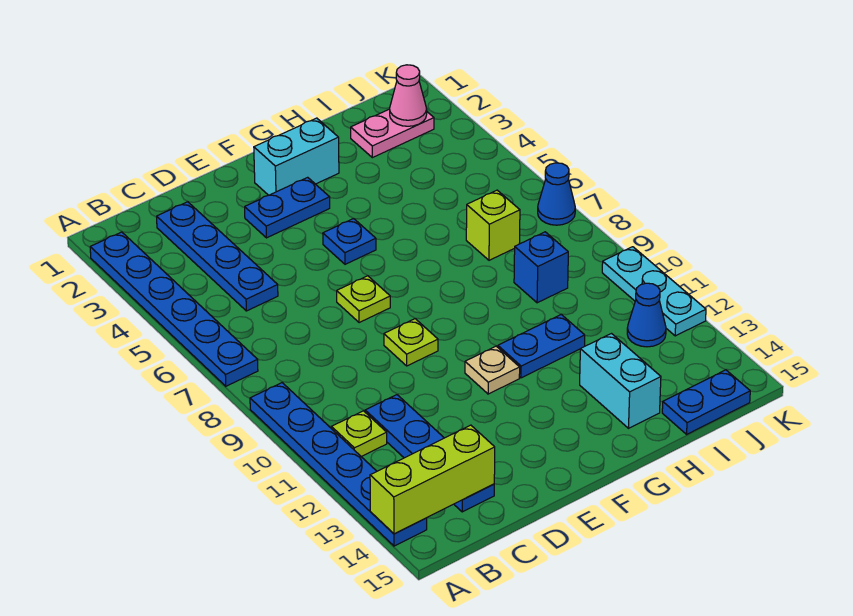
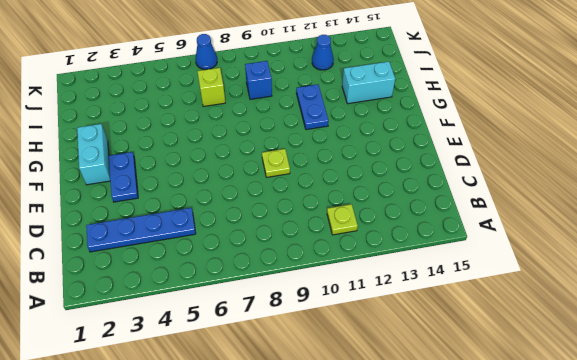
none -> blue plate A2:A7 level 1
none -> blue plate A9:A14 level 1
none -> blue plate C11:C14 level 1

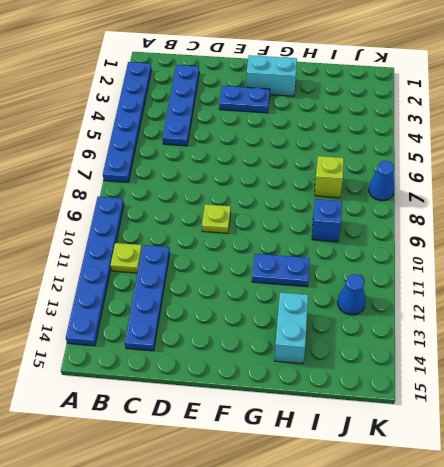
none -> lime plate E7 level 1
none -> blue plate F5 level 1
none -> tan plate F11 level 1

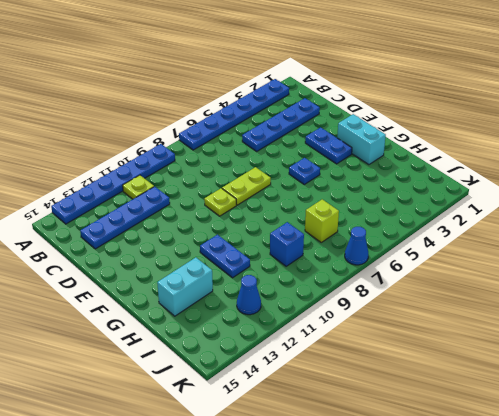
lime plate E7:E8 level 1 -> lime plate E7 level 1
none -> tan plate F11 level 1
none -> pink plate I2:J2 level 1
none -> blue plate I15:J15 level 1

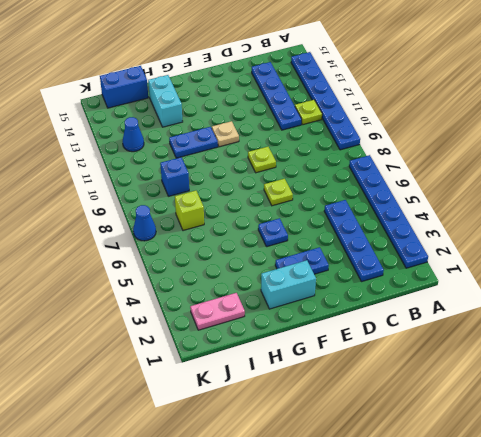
blue brick I15:J15 level 1 -> blue plate I15:J15 level 1
none -> cyan plate K10:K12 level 1
none -> lime brick A14:C14 level 2
none -> pink cone J2 level 2

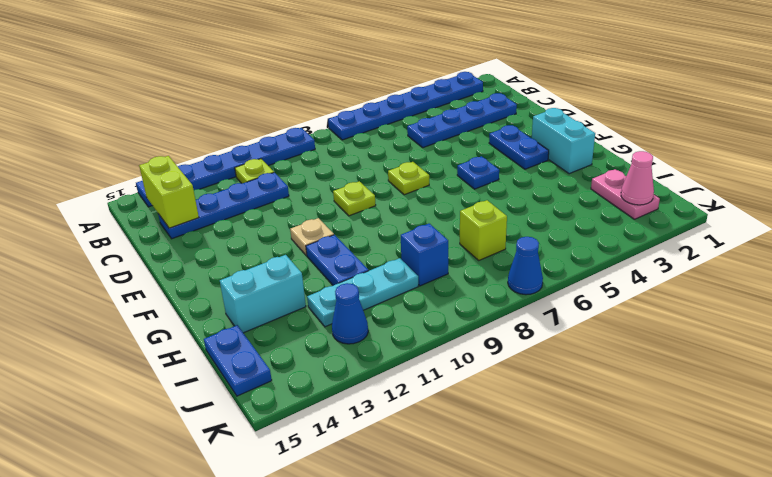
lime brick B14:C14 level 2 -> lime brick A14:C14 level 2
cyan plate I10:I12 level 1 -> cyan plate K10:K12 level 1

